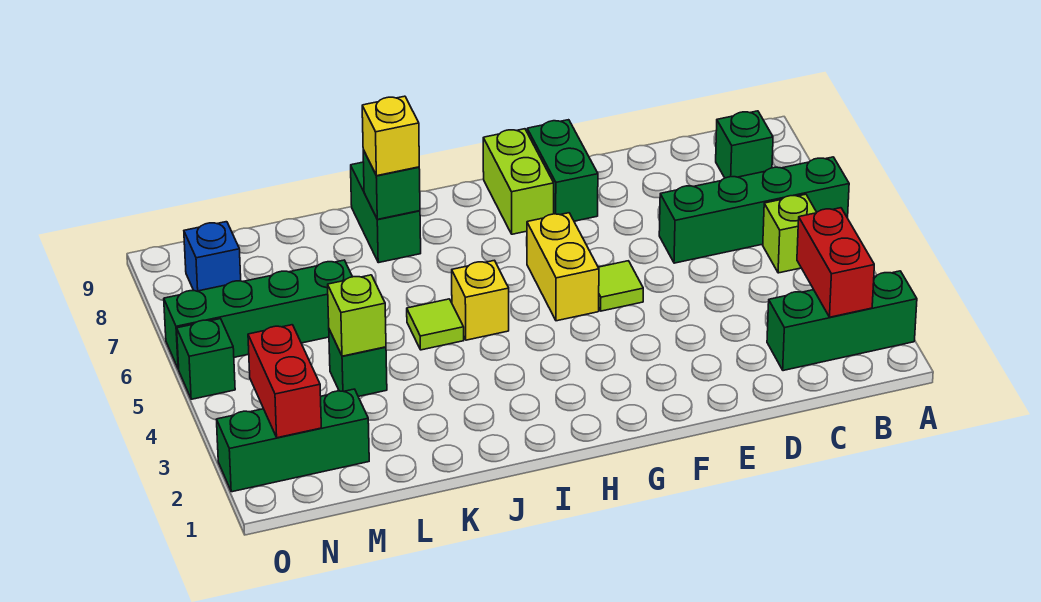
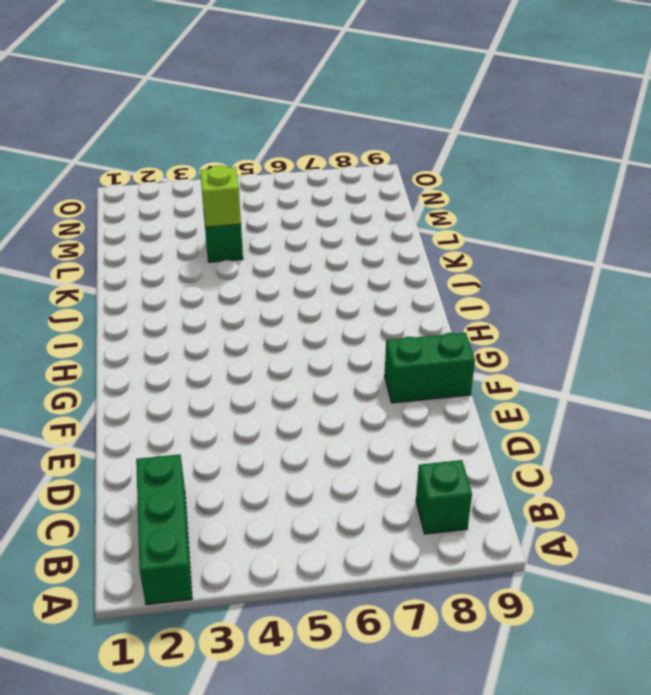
none -> green brick A6:D6 level 1
none -> lime brick B5 level 1
none -> lime tile F5 level 1

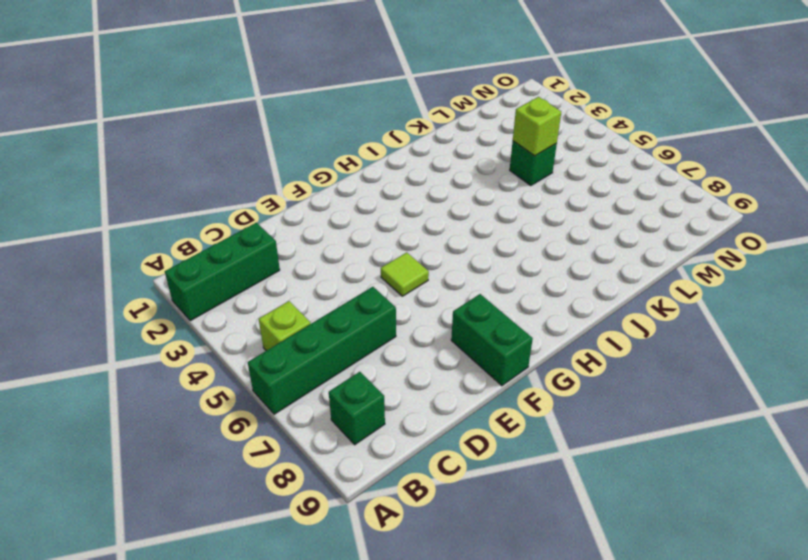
none -> yellow brick G5:G6 level 1
none -> lime brick G8:G9 level 1
none -> yellow brick I5 level 1

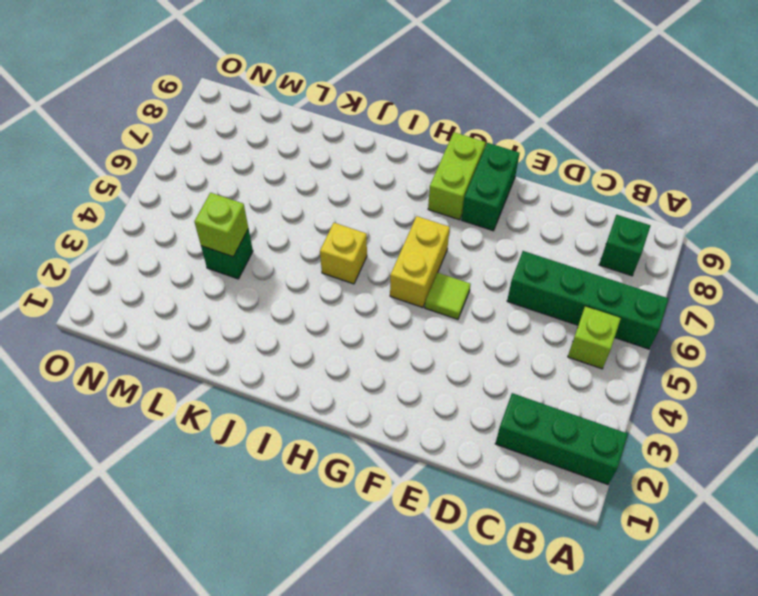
none -> lime tile J5 level 1
none -> green brick J8:J9 level 1
none -> green brick L6:O6 level 1

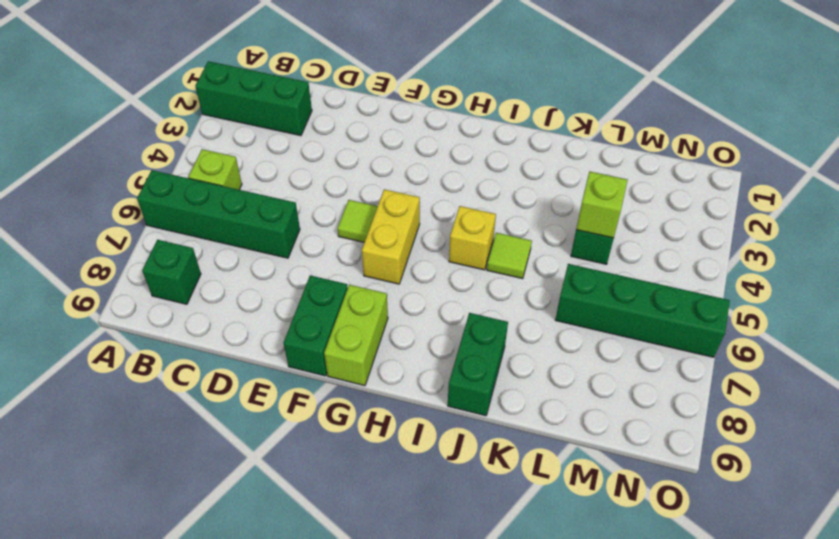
none -> green brick M2:O2 level 1
none -> blue brick N8 level 1
none -> green brick O5 level 1

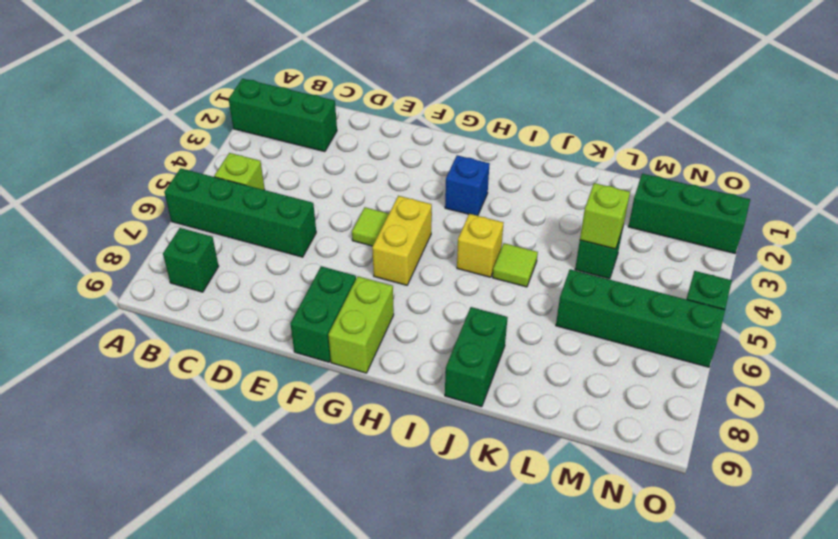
blue brick H3 level 1 -> blue brick N8 level 1
none -> red brick B2:B3 level 2
none -> green brick J8 level 2
none -> red brick N2:N3 level 2

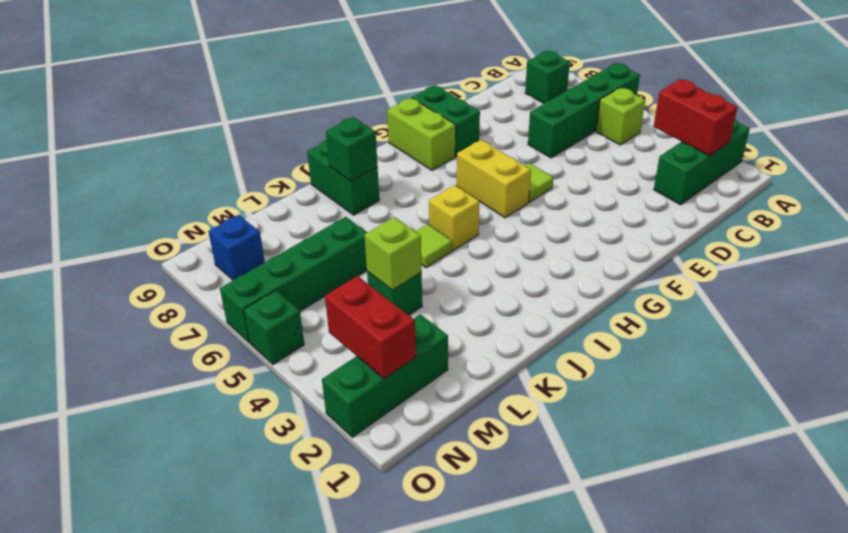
none -> yellow brick J8 level 3

